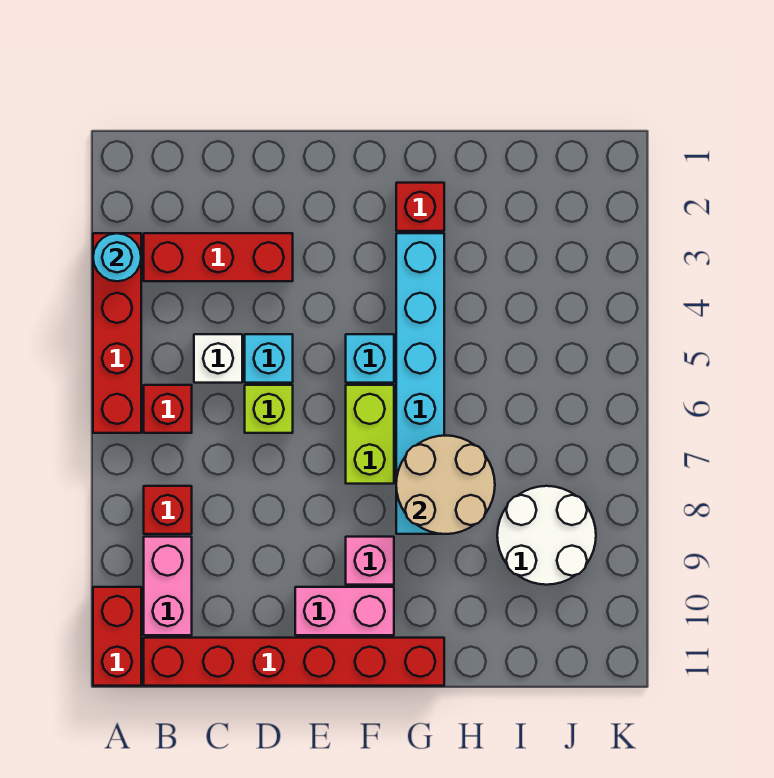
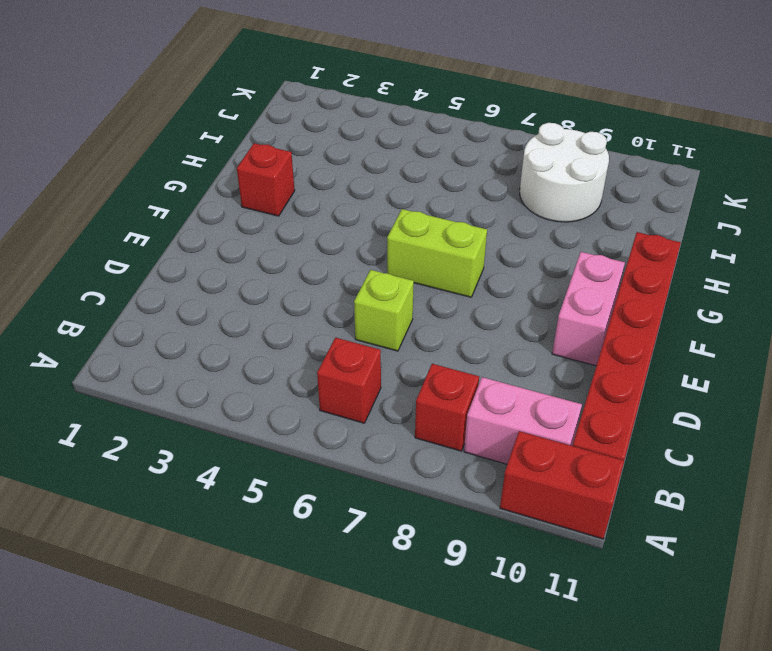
none -> red brick A3:A6 level 1
none -> red brick B3:D3 level 1
none -> white brick C5 level 1

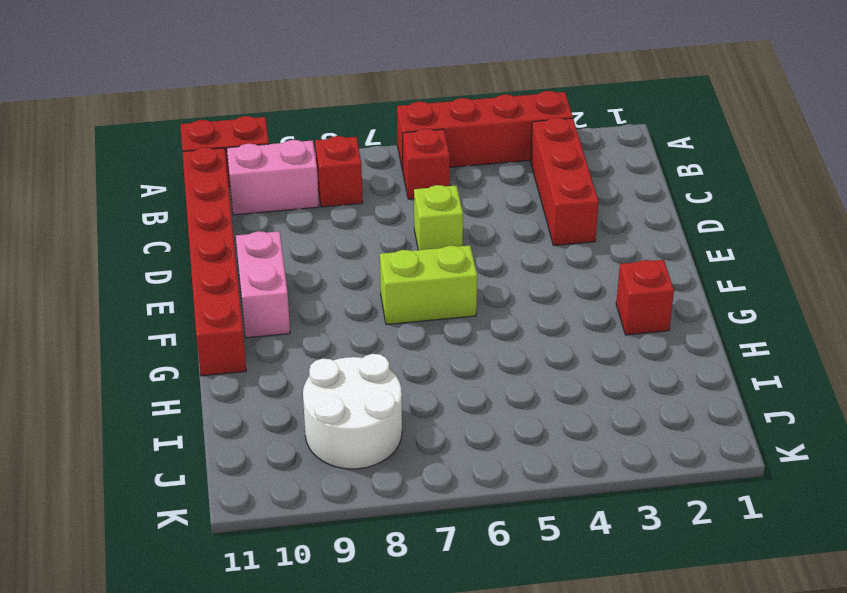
none -> white brick C5 level 1
none -> cyan brick D5 level 1
none -> cyan brick F5 level 1

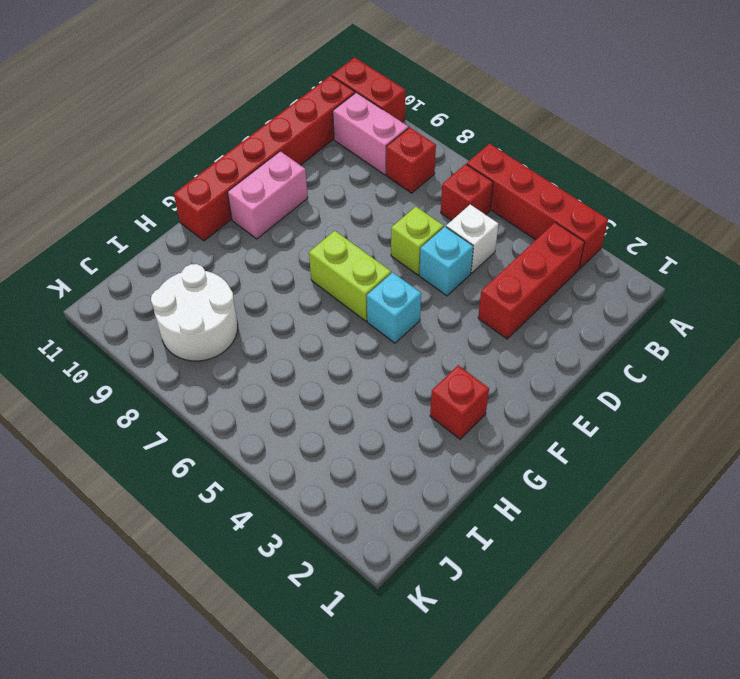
none -> pink brick F9 level 1
none -> cyan brick G3:G8 level 1
none -> cyan round brick A3 level 2

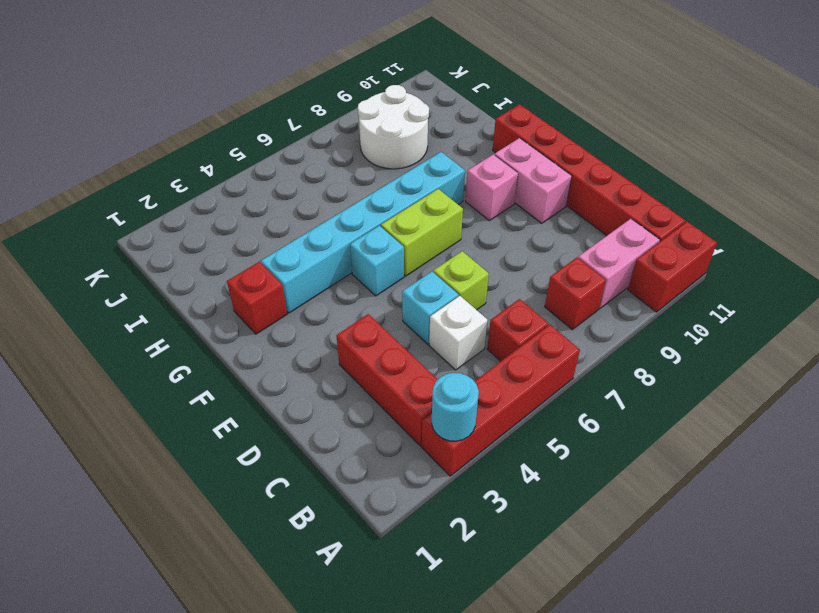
none -> tan round brick G7:H8 level 2

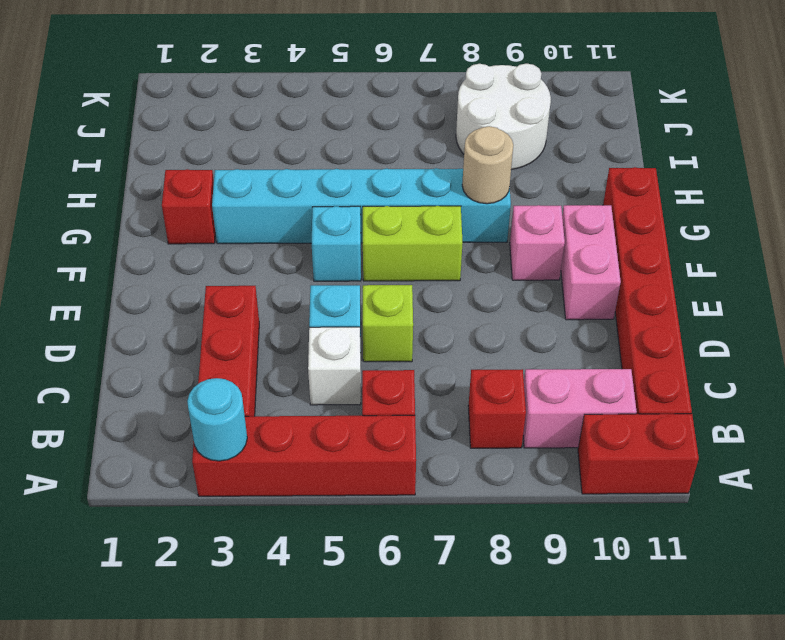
tan round brick G8 level 2 -> tan round brick G7:H8 level 2

